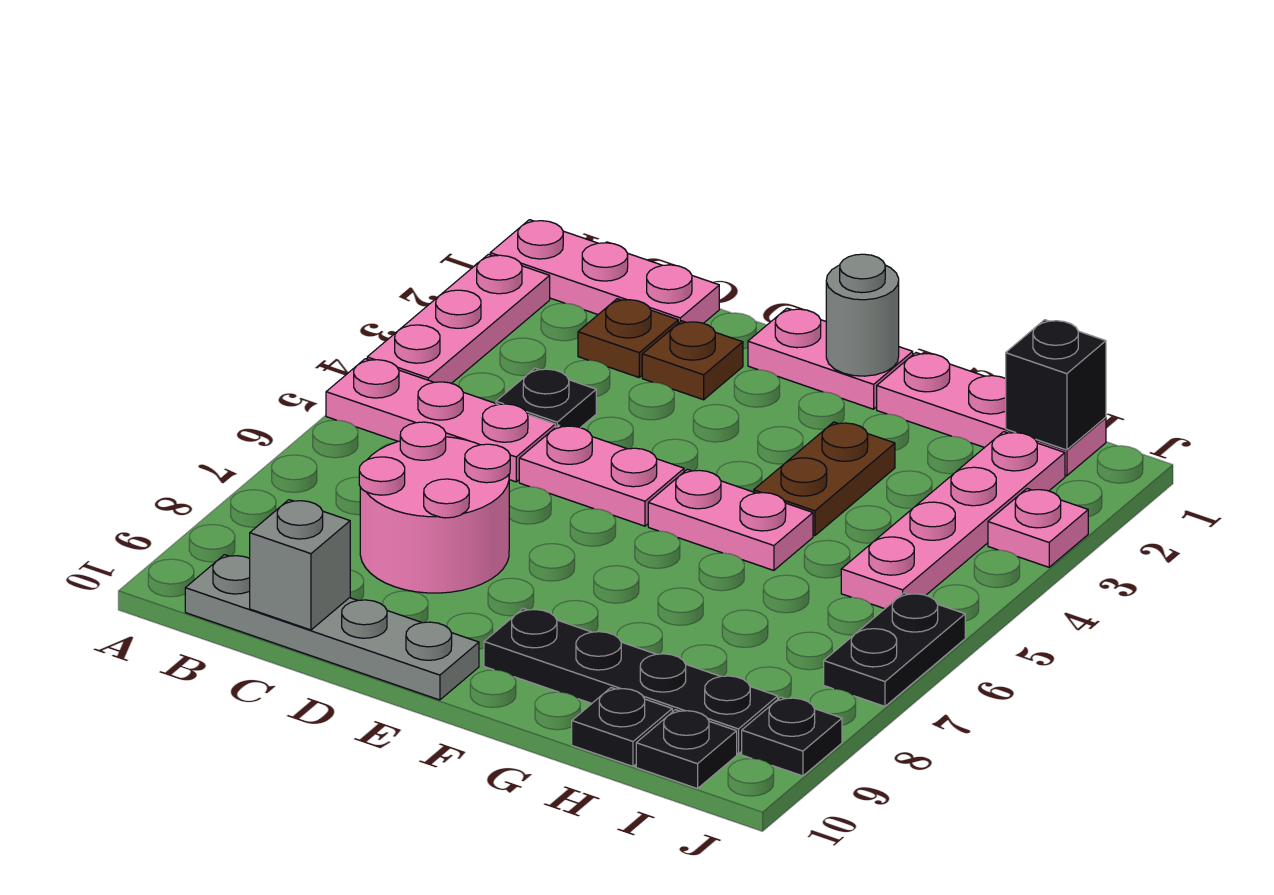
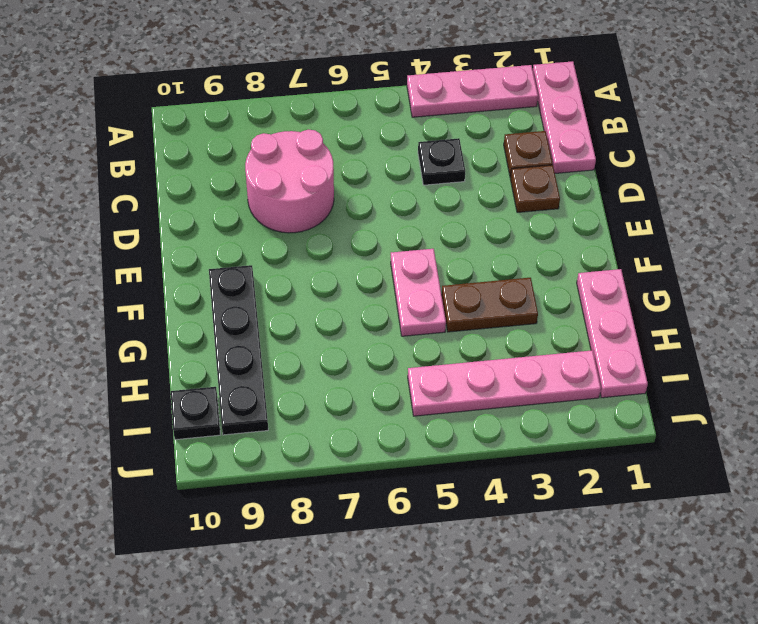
none -> pink plate A5:C5 level 1
none -> grey plate B10:E10 level 1
none -> pink plate D5:E5 level 1

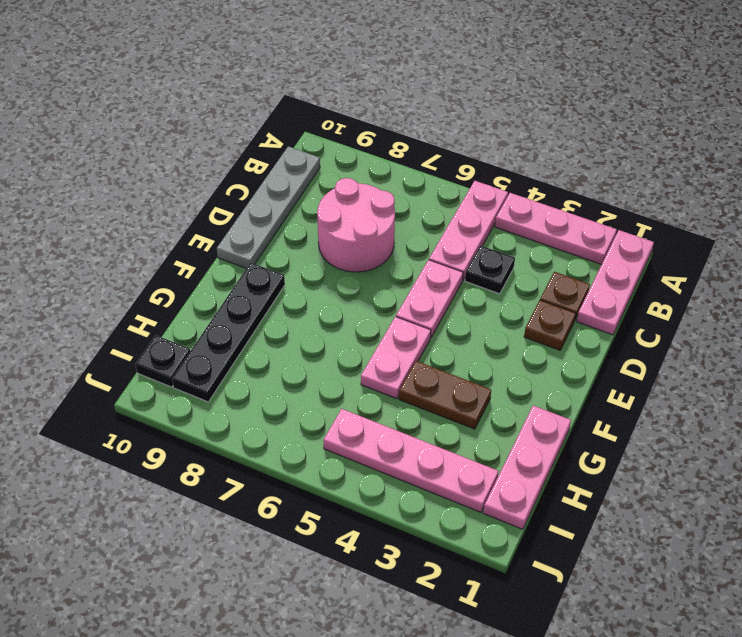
none -> pink plate E1:F1 level 1
none -> black plate H10 level 1
none -> pink plate J3 level 1

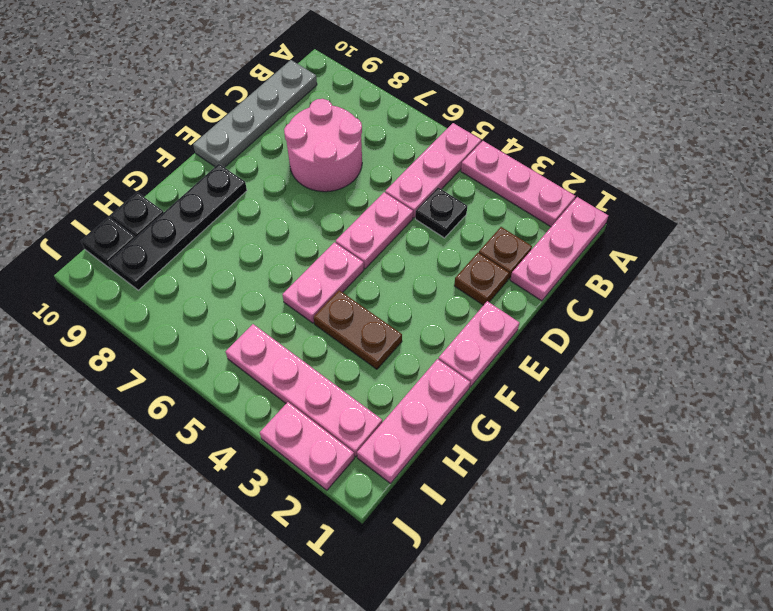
pink plate J2:J3 level 1 -> pink plate J3 level 1
none -> black plate J6:J7 level 1
none -> black plate J9 level 1
none -> grey brick C10 level 2

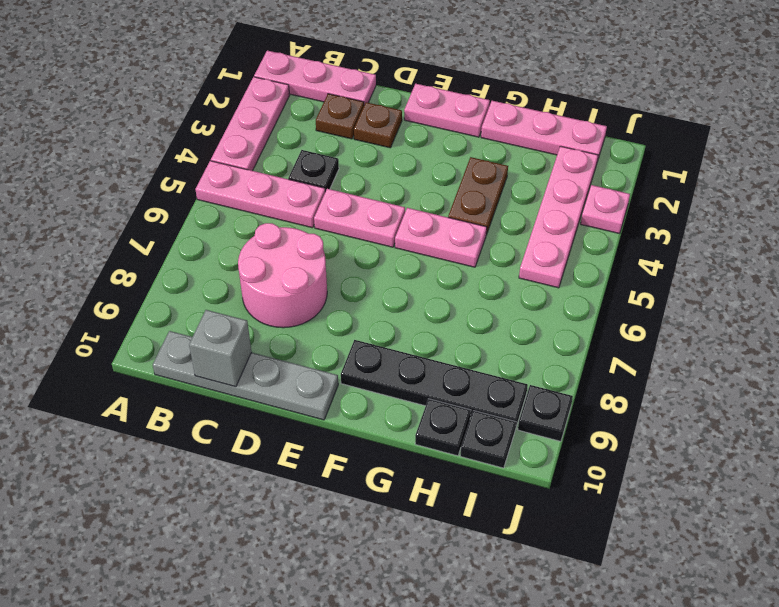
none -> black plate J6:J7 level 1
none -> grey round brick F1 level 2
none -> black brick I1 level 2

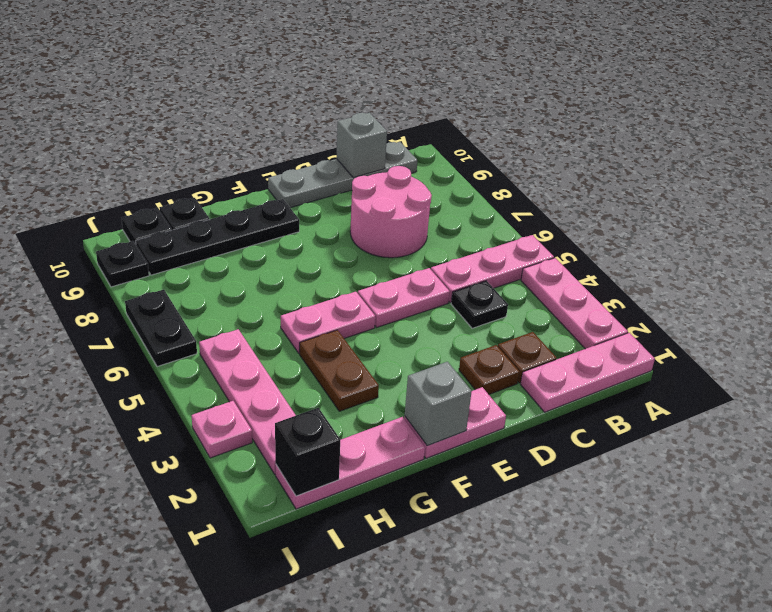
grey brick F1 level 2 -> grey round brick F1 level 2

